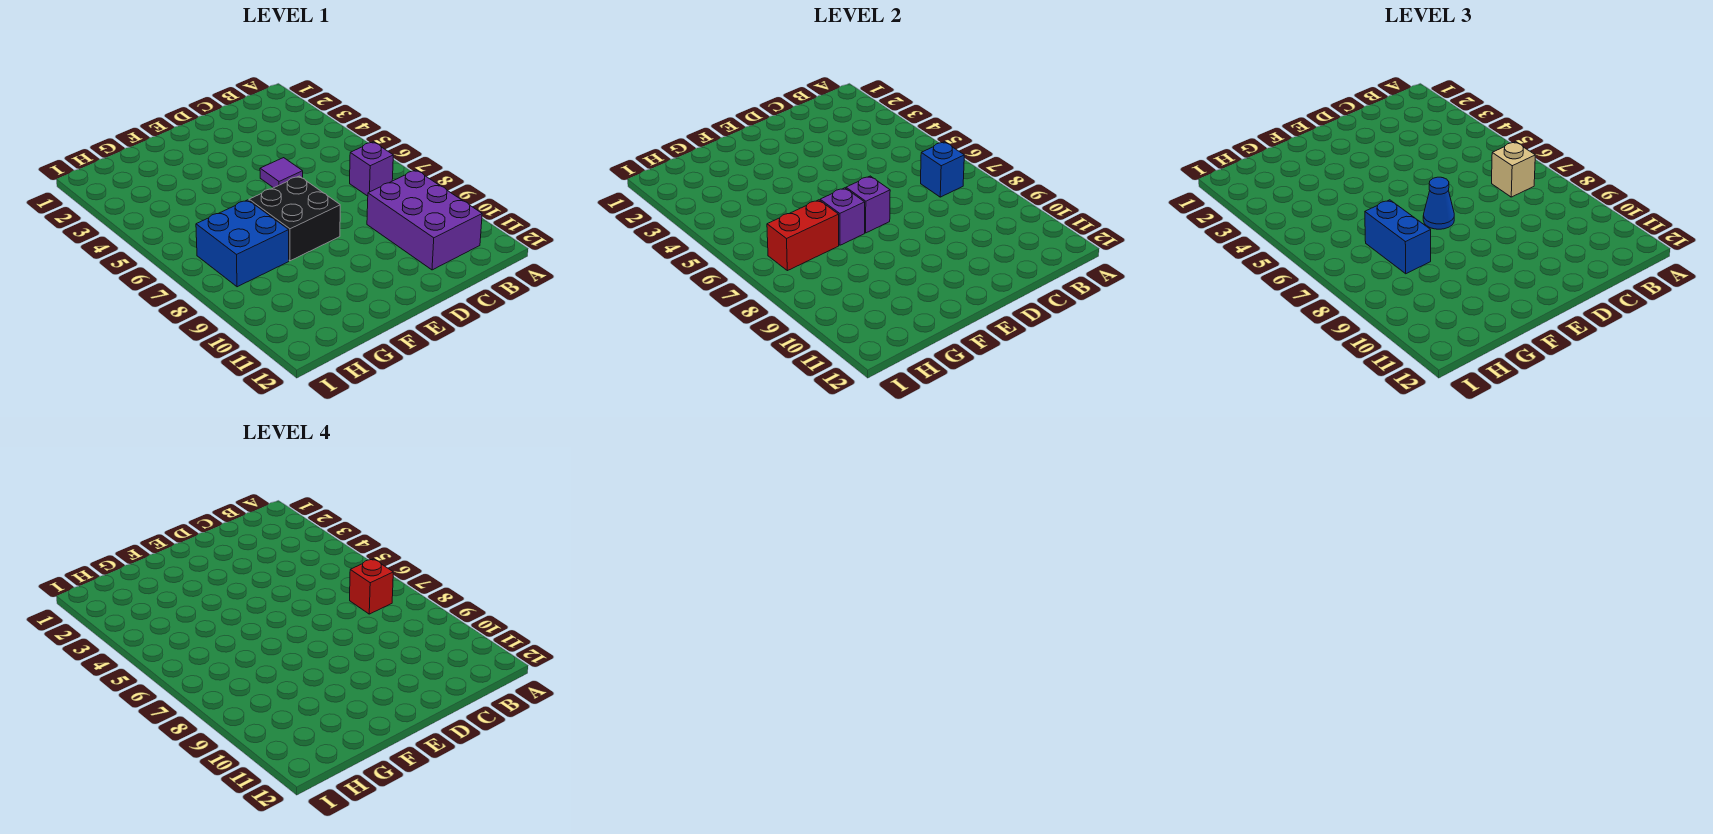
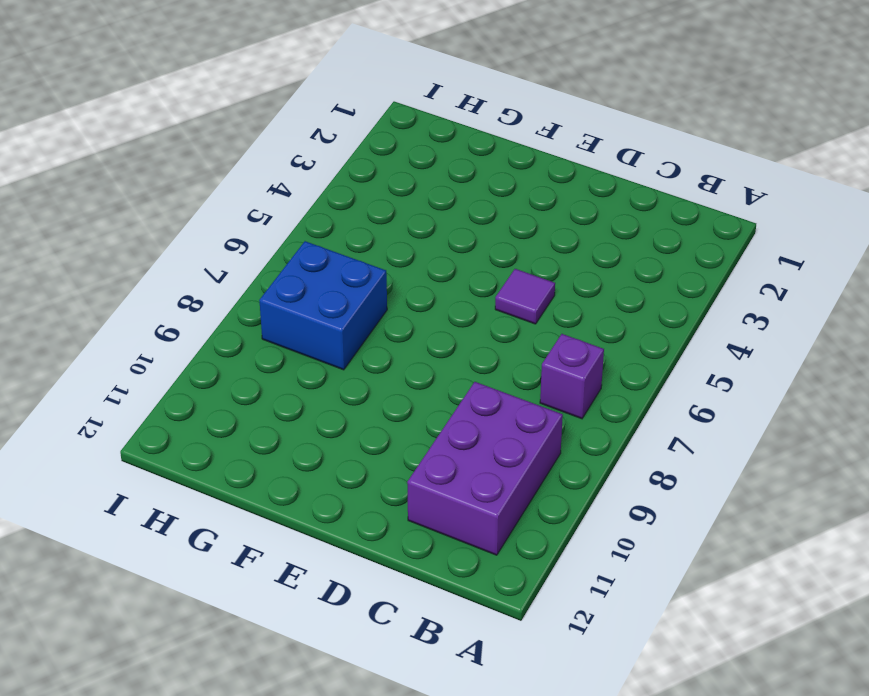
none -> black brick E7:F8 level 1
none -> blue brick B7 level 2
none -> purple brick E7 level 2

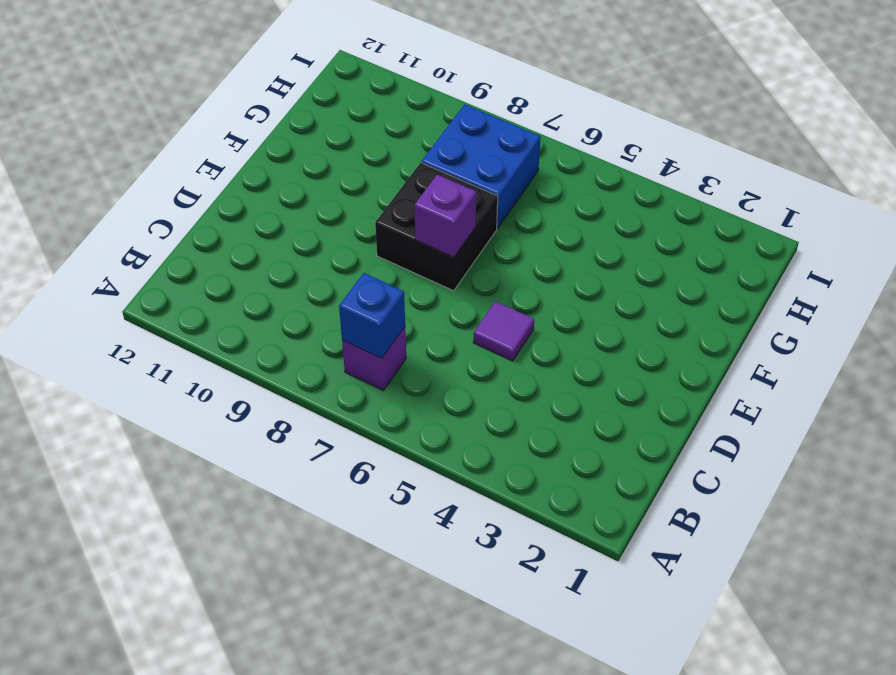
none -> purple brick B9:C11 level 1
none -> purple brick F7 level 2
none -> red brick G7:H7 level 2

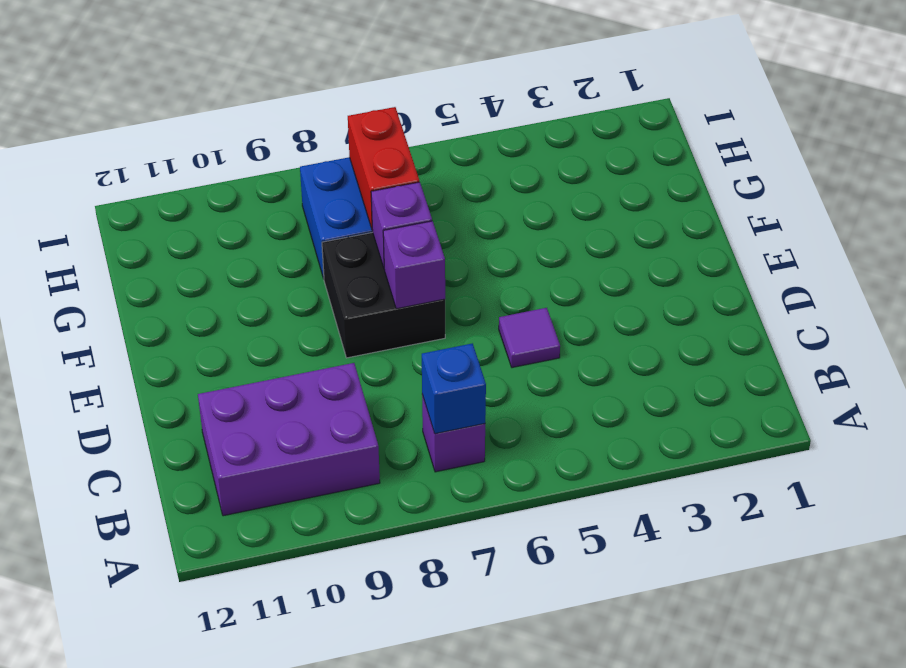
none -> tan brick B7 level 3
none -> blue cone E7 level 3
none -> blue brick G7:G8 level 3

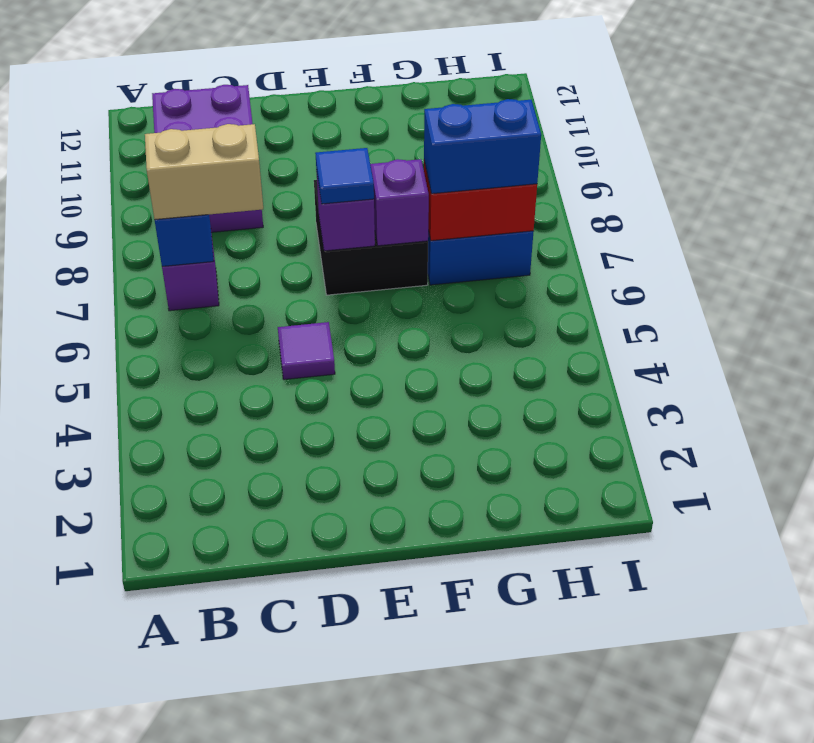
tan brick B7:C7 level 3 -> tan brick B7 level 3
blue tile E7 level 3 -> blue cone E7 level 3
blue brick G7:H7 level 3 -> blue brick G7:G8 level 3
none -> red brick B7 level 4

